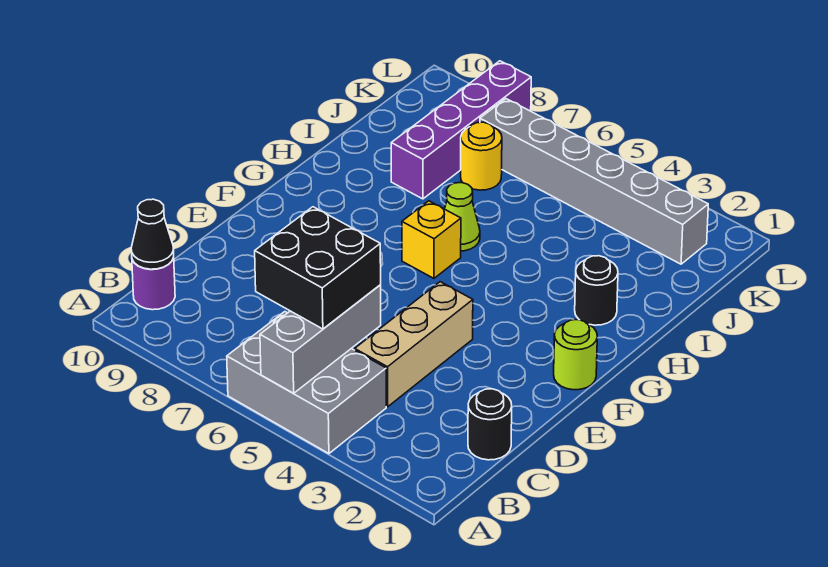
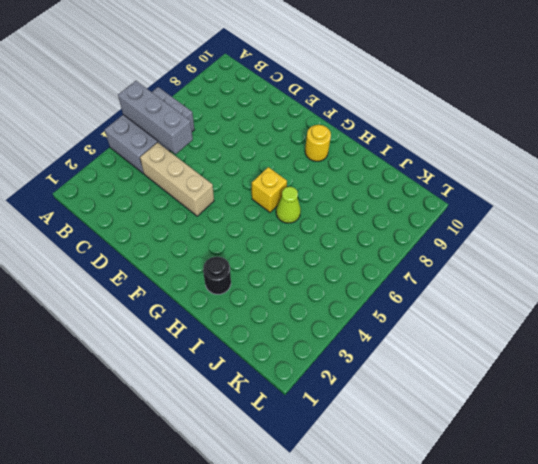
yellow round brick G9 level 1 -> yellow round brick J7 level 1
none -> purple round brick B10 level 1
none -> black round brick C1 level 1
none -> lime round brick F1 level 1

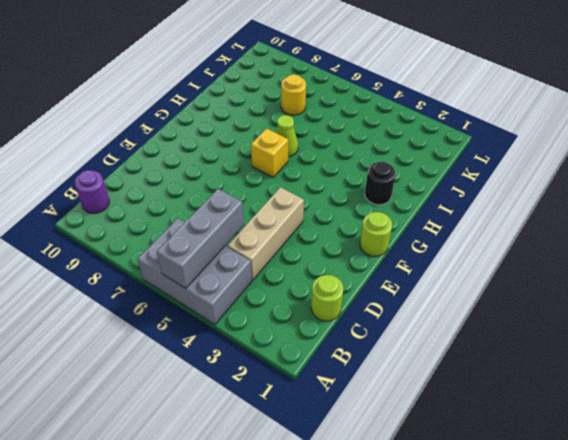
lime round brick C1 level 1 -> black round brick C1 level 1
none -> purple brick I8:L8 level 1
none -> grey brick K2:K7 level 1
none -> black cone B10 level 2

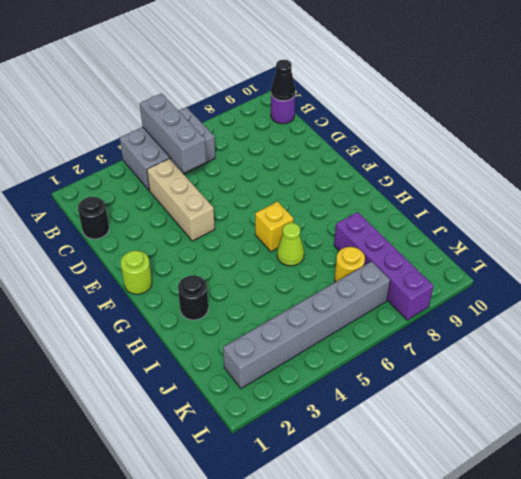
none -> black brick B5:C6 level 3

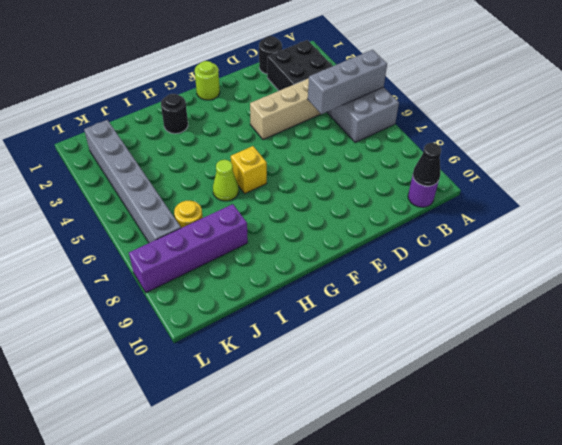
black brick B2:C3 level 1 -> black brick B5:C6 level 3

